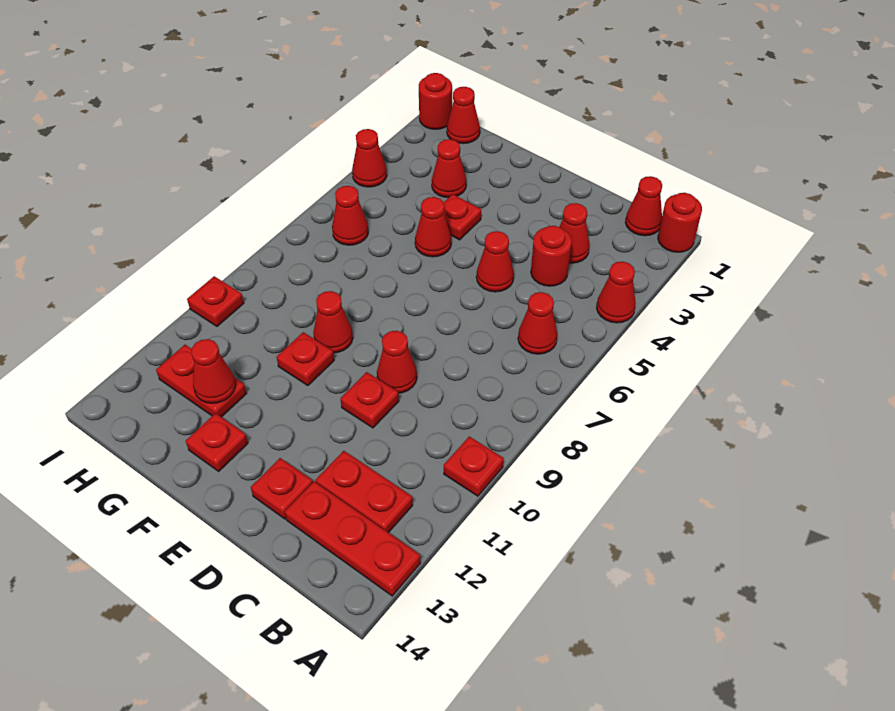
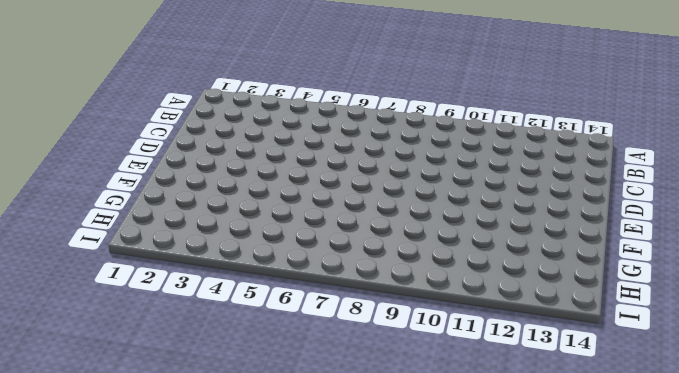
none -> red round brick A1 level 1
none -> red cone A4 level 1
none -> red plate A10 level 1

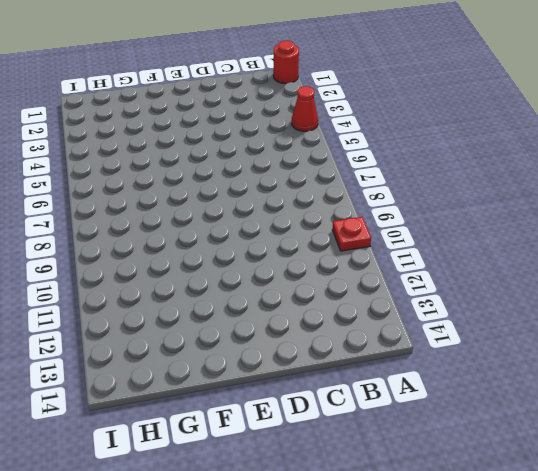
none -> red plate A13:C13 level 1
none -> red cone B1 level 1
none -> red cone B6 level 1

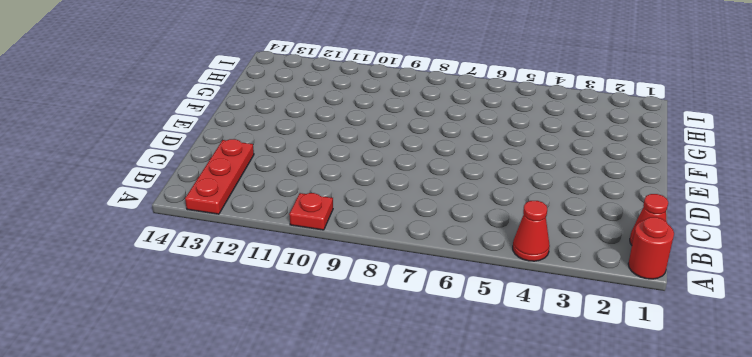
none -> red cone B6 level 1
none -> red plate B12:C12 level 1
none -> red cone C3 level 1

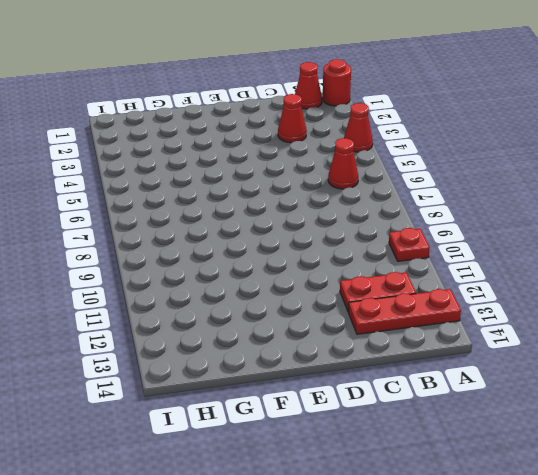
none -> red round brick C4 level 1
none -> red cone D5 level 1
none -> red cone D9 level 1

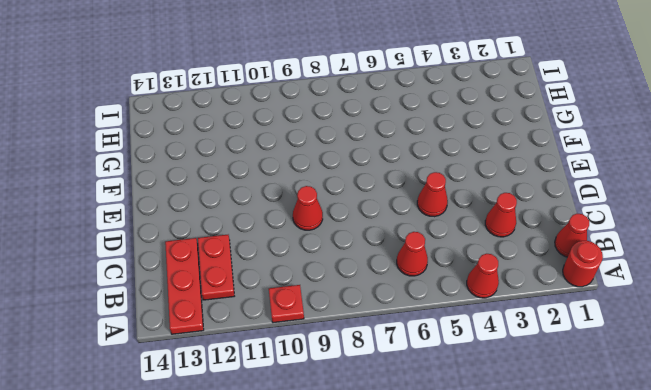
none -> red round brick C4 level 1
none -> red plate D10 level 1
none -> red plate D13 level 1

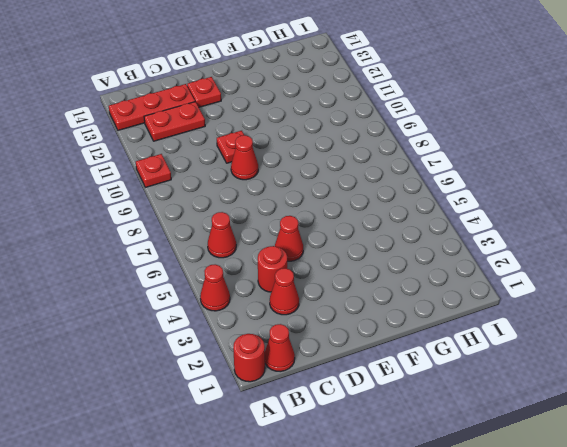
none -> red plate F4 level 1
none -> red cone F5 level 1
none -> red cone F9 level 1

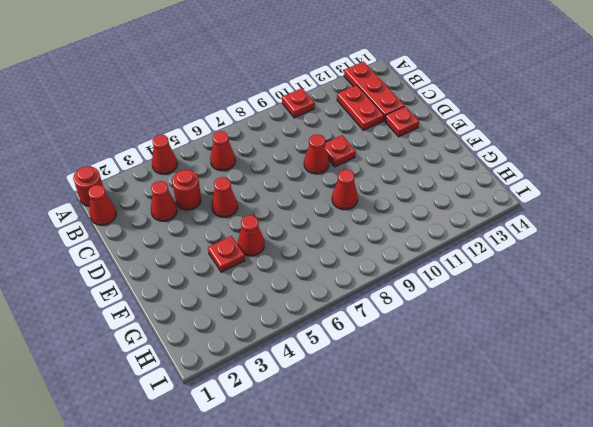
none -> red plate F10 level 1
none -> red plate F13 level 1
none -> red cone G3 level 1

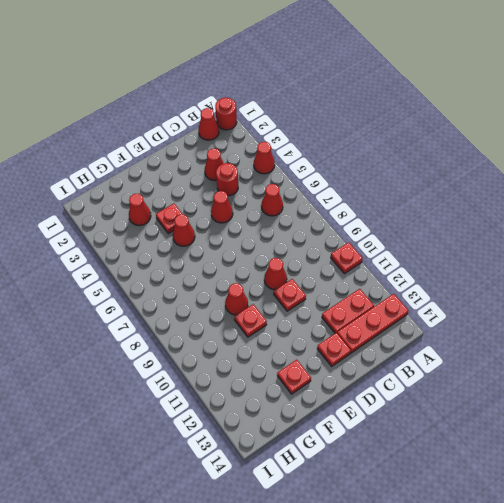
none -> red plate G12:H12 level 1
none -> red cone H1 level 1
none -> red cone H6 level 1

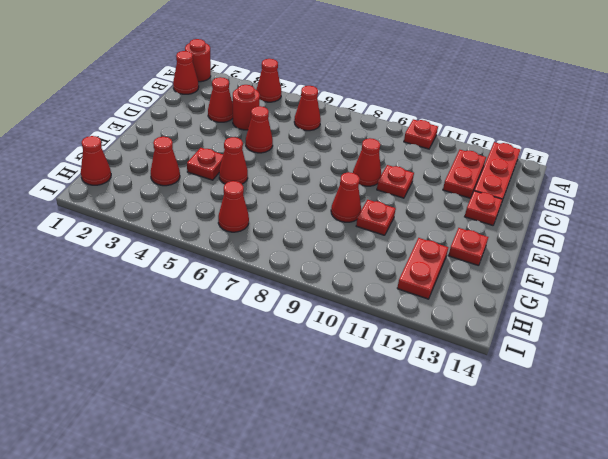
none -> red round brick I1 level 1
none -> red cone I4 level 1
none -> red plate I10 level 1

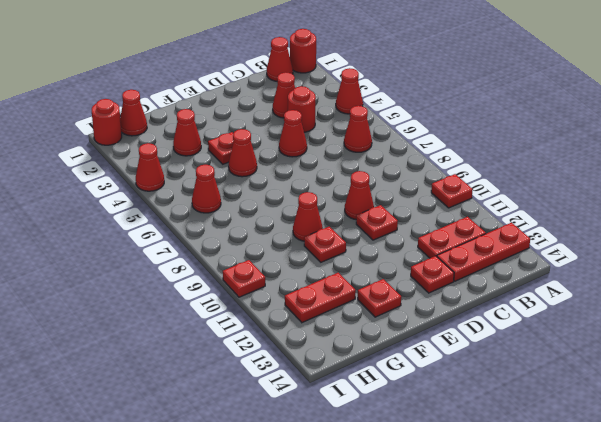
none -> red cone G12 level 2

